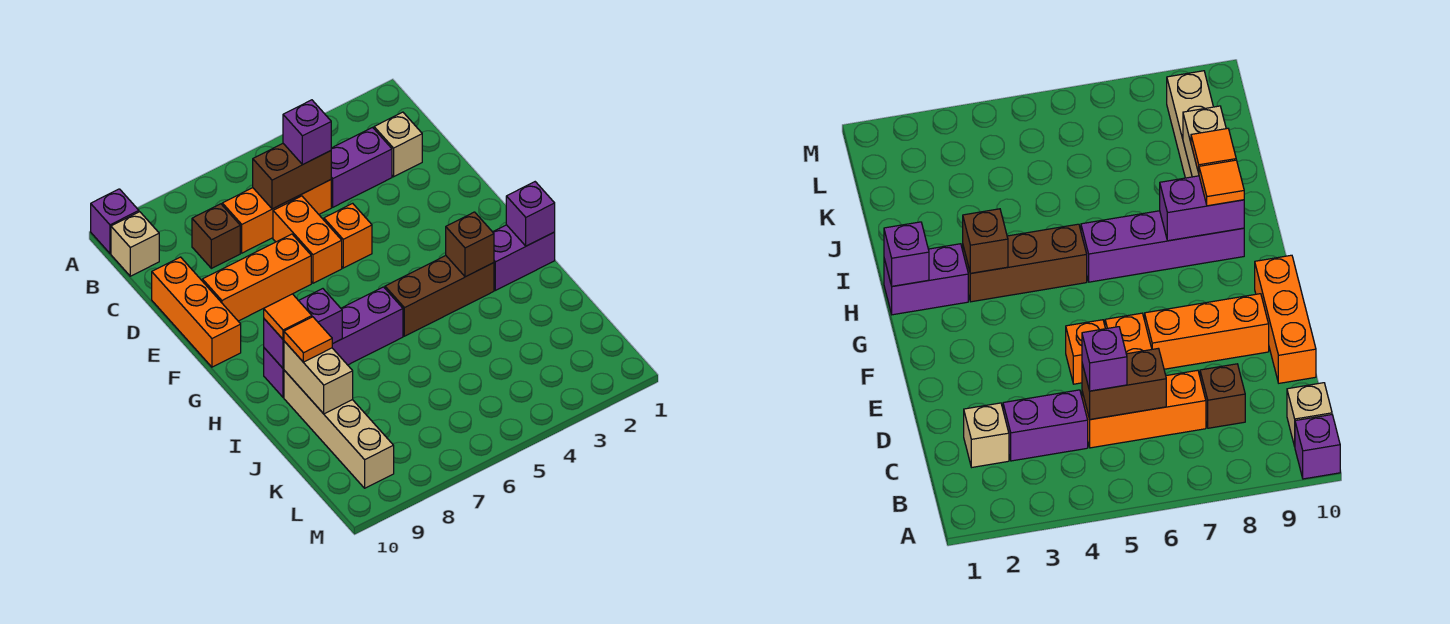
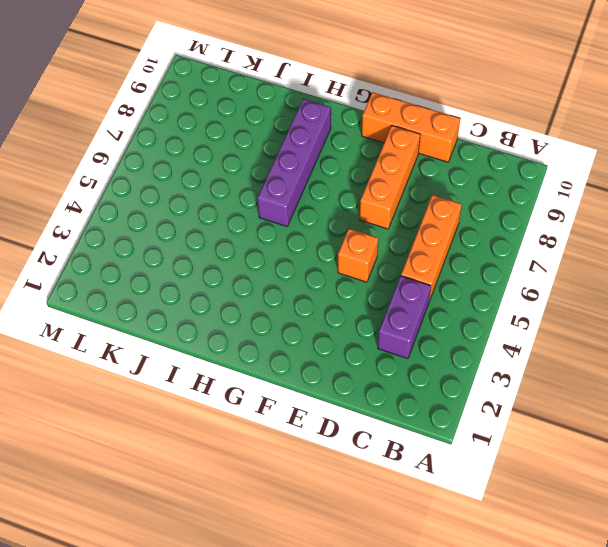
none -> purple brick A10 level 1
none -> tan brick B10 level 1
none -> tan brick C2 level 1

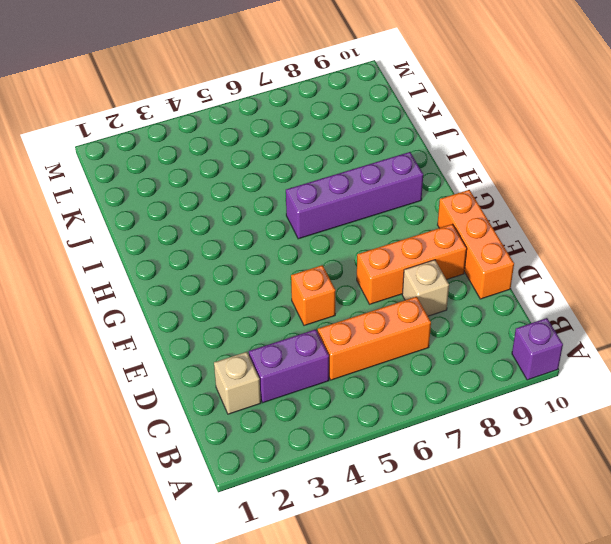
tan brick D8 level 1 -> tan brick B10 level 1
none -> brown brick C8 level 1
none -> orange brick D6:E6 level 1
none -> purple brick H1:H2 level 1

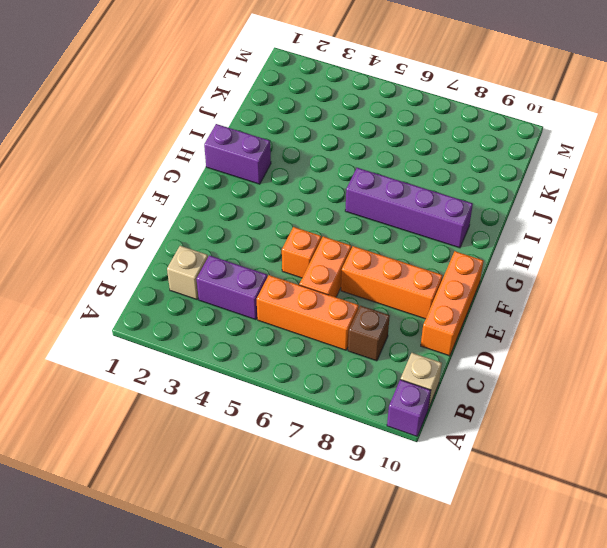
none -> brown brick H3:H5 level 1
none -> tan brick I9:L9 level 1
none -> brown brick C5:C6 level 2

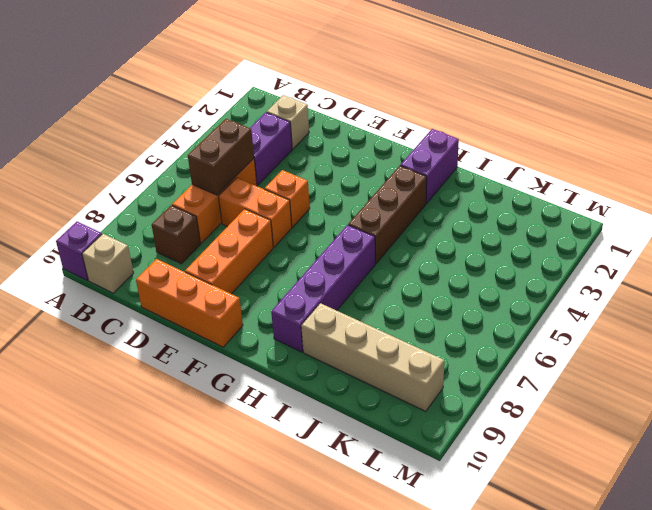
none -> purple brick H1 level 2
none -> brown brick H3 level 2
none -> purple brick H8:H9 level 2

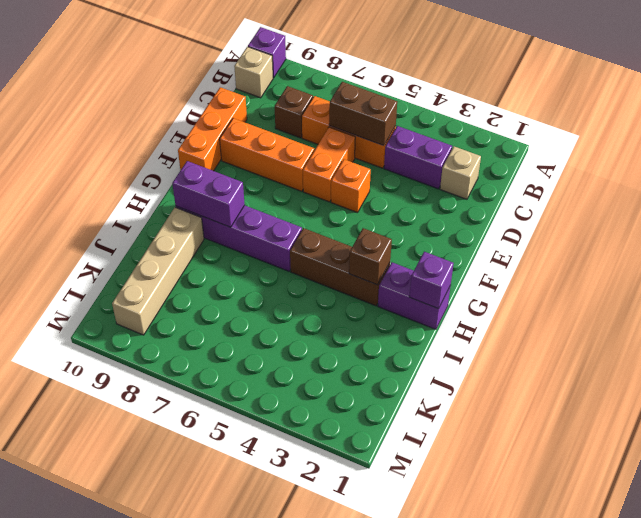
none -> tan brick I9:J9 level 2
none -> purple brick C5 level 3
none -> orange tile H9 level 3

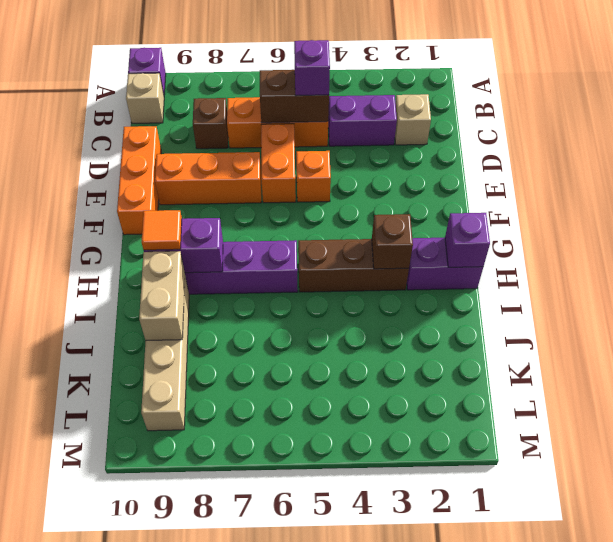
none -> orange tile I9 level 3

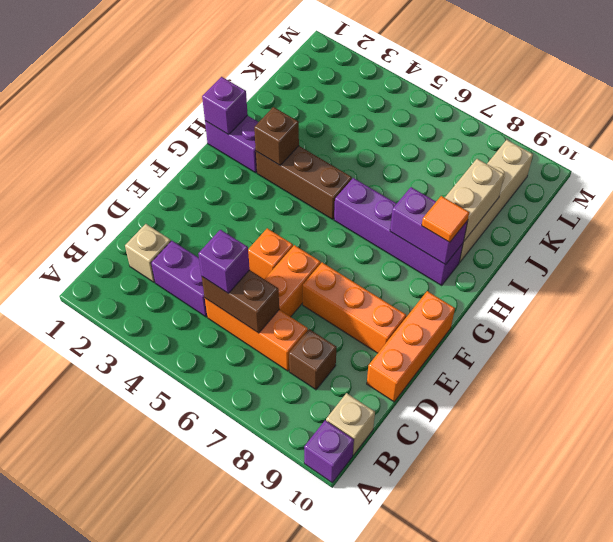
none -> orange tile I9 level 3

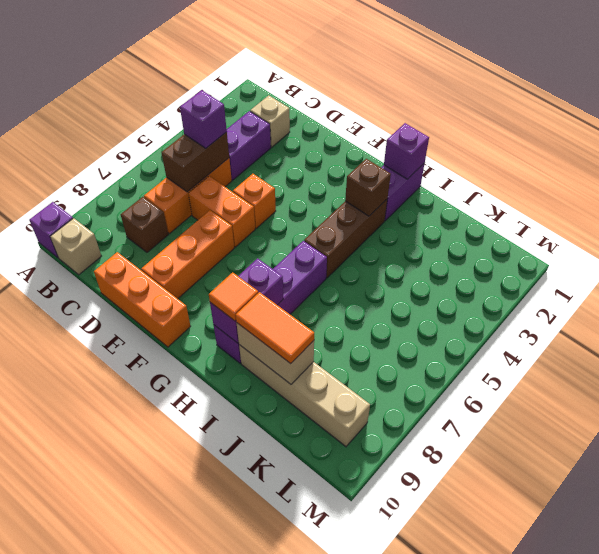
orange tile I9:J9 level 3 -> orange tile I9 level 3

